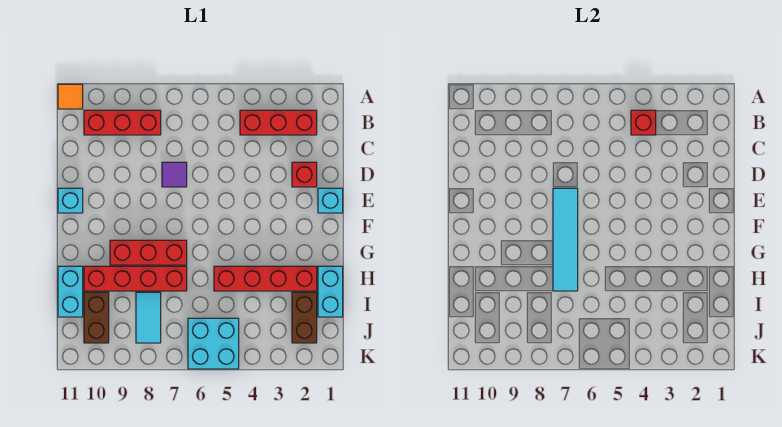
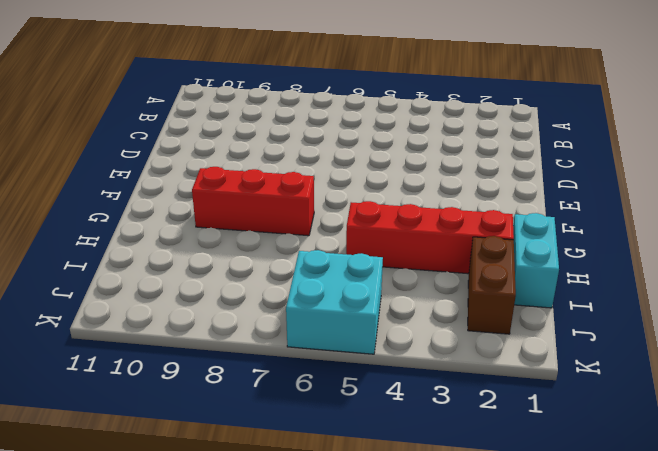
none -> orange tile A11 level 1
none -> red brick B2:B4 level 1
none -> red brick B8:B10 level 1

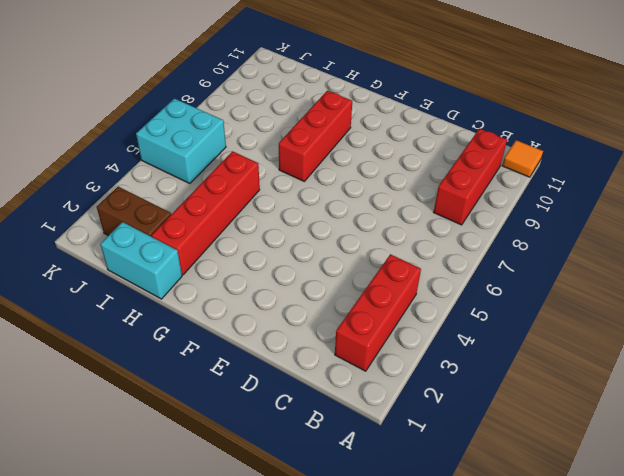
none -> red brick D2 level 1
none -> purple tile D7 level 1
none -> cyan brick E1 level 1

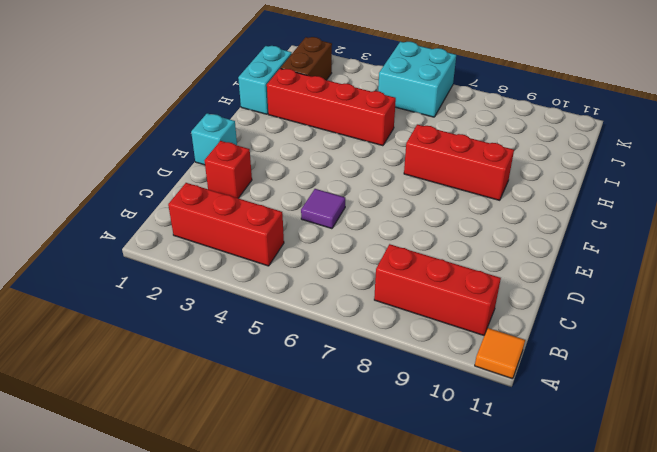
purple tile D5 level 1 -> purple tile D7 level 1
none -> cyan brick E11 level 1
none -> red brick H7:H10 level 1
none -> cyan brick H11:I11 level 1

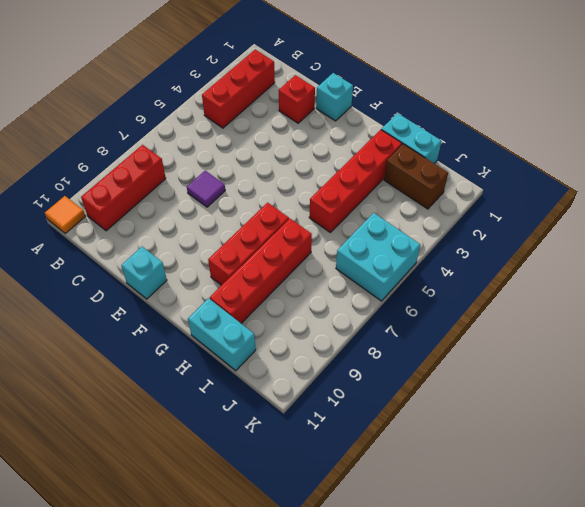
none -> cyan tile I8:J8 level 1
none -> brown brick I10:J10 level 1
none -> red brick B4 level 2

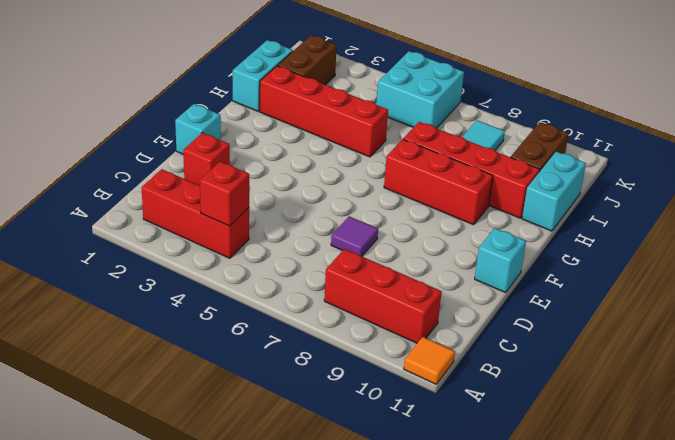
none -> cyan tile E7:H7 level 2

